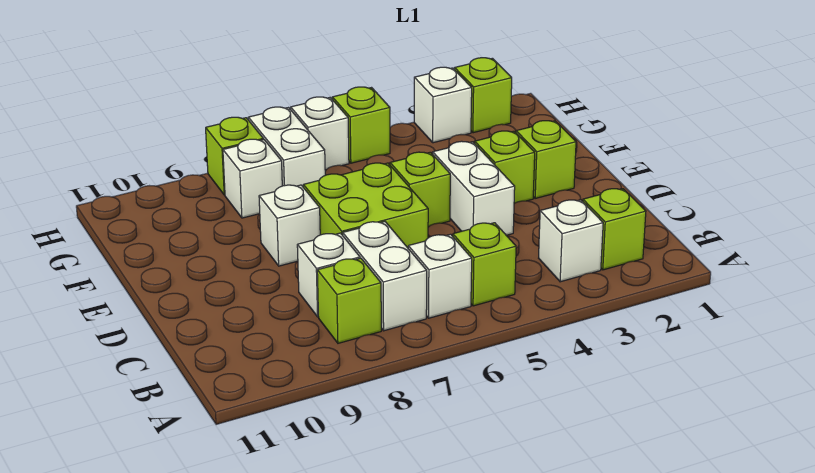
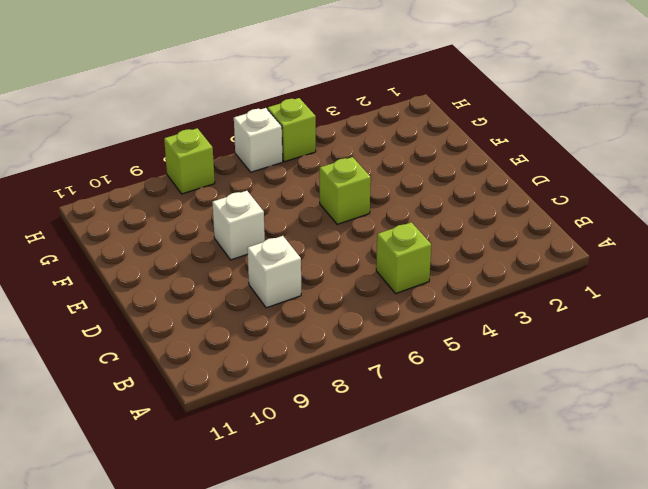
none -> lime brick B2 level 1
none -> white brick B3 level 1
none -> white brick B6 level 1

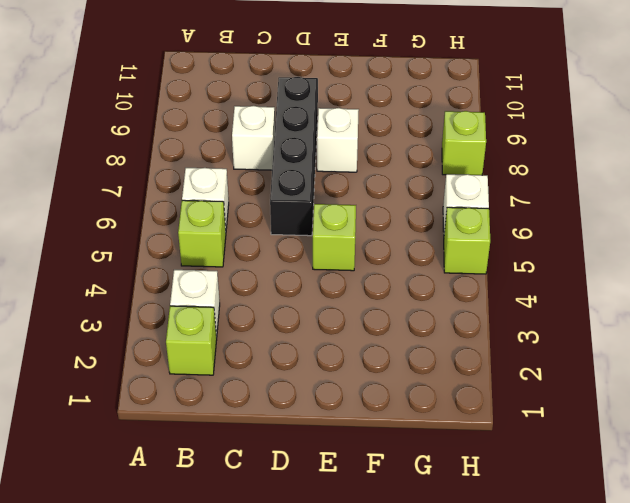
black brick D6:D9 level 1 -> lime brick D6:E7 level 1
none -> white brick B7:C7 level 1
none -> lime brick B8 level 1
none -> white brick D4:E4 level 1

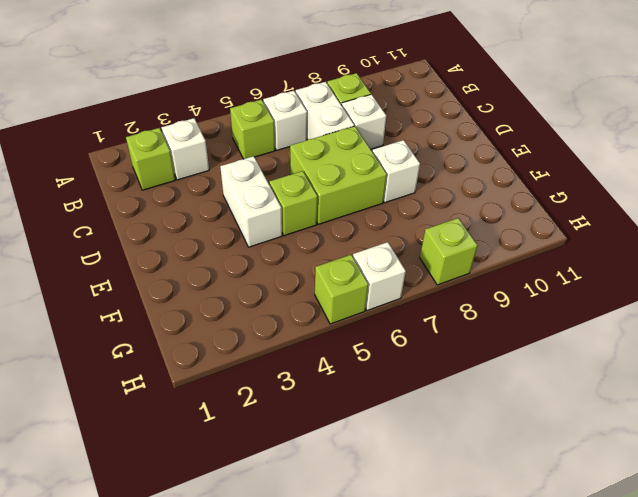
none -> lime brick E2 level 1
none -> lime brick E3 level 1
none -> white brick G7:H7 level 1

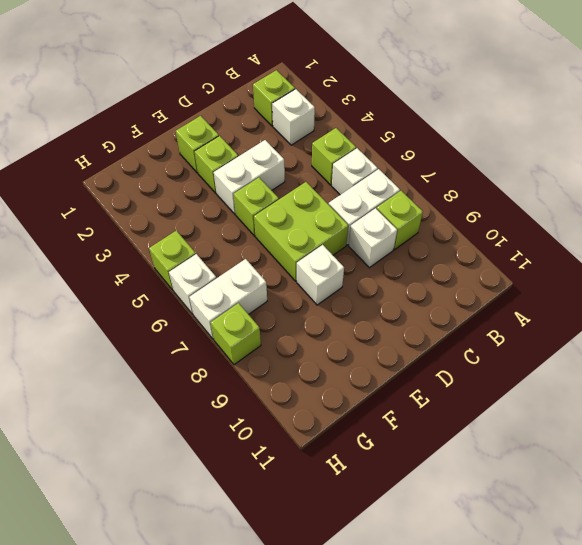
none -> white brick G8 level 1
none -> lime brick H2 level 1
none -> white brick H3 level 1

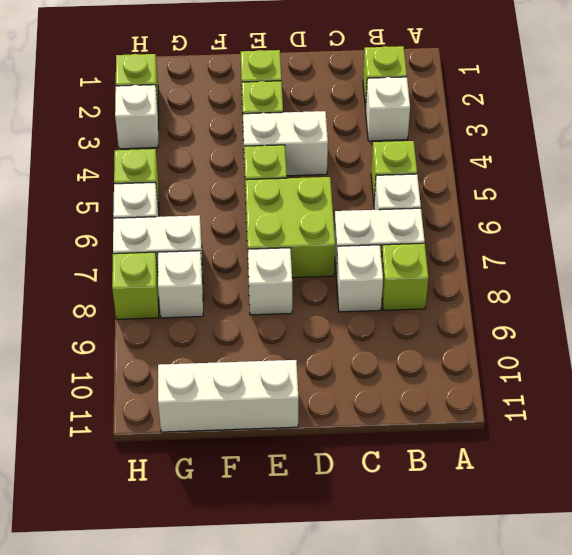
white brick E11:G11 level 1 -> none

